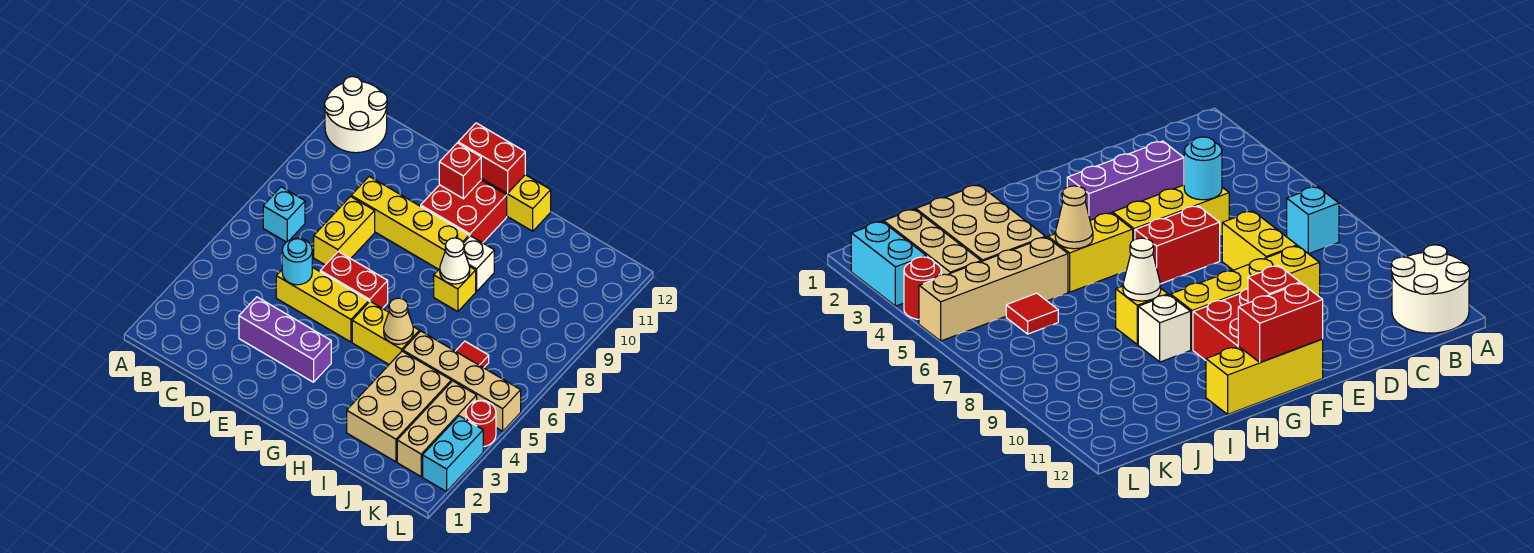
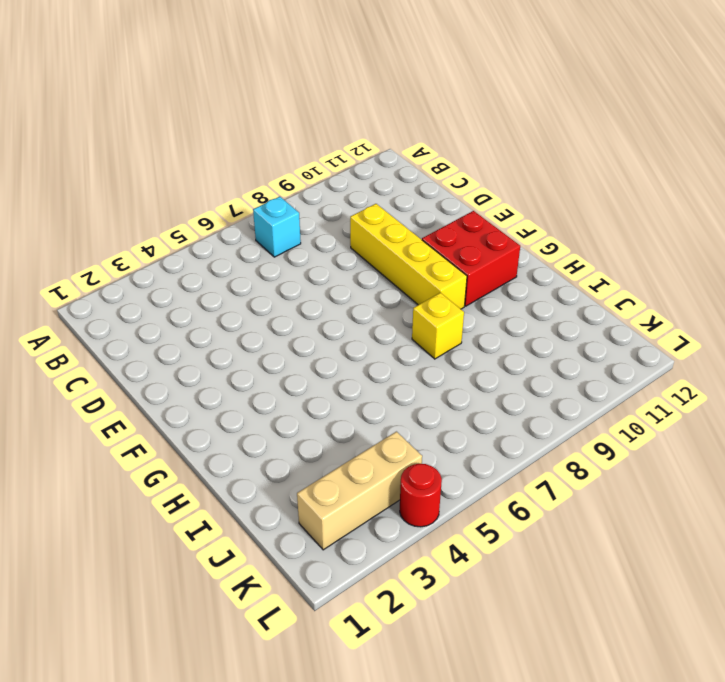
none -> white round brick A11:B12 level 1
none -> purple brick D3:F3 level 1
none -> yellow brick D5:F5 level 1

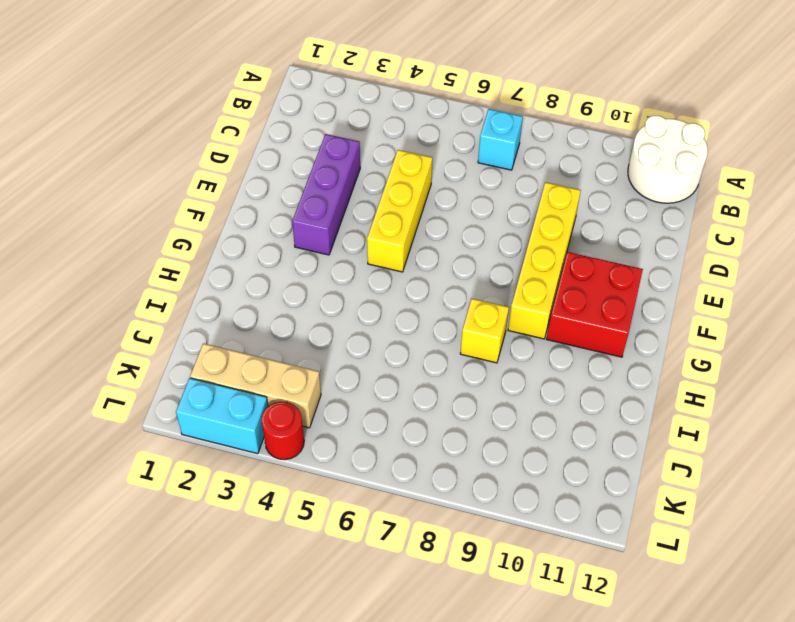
none -> yellow brick D7:D8 level 1
none -> red brick E6:F6 level 1
none -> yellow brick F12:H12 level 1

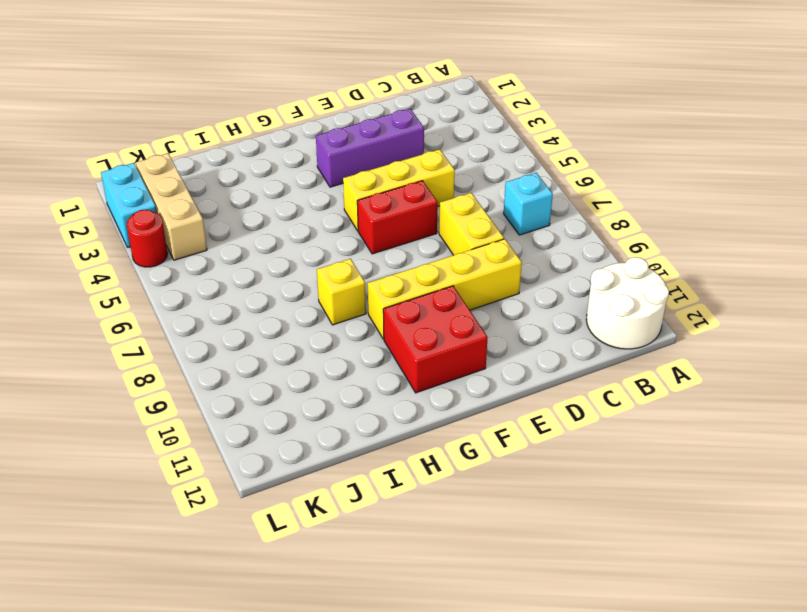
none -> yellow brick F12:H12 level 1
none -> yellow brick G5:H5 level 1
none -> white brick H9 level 1

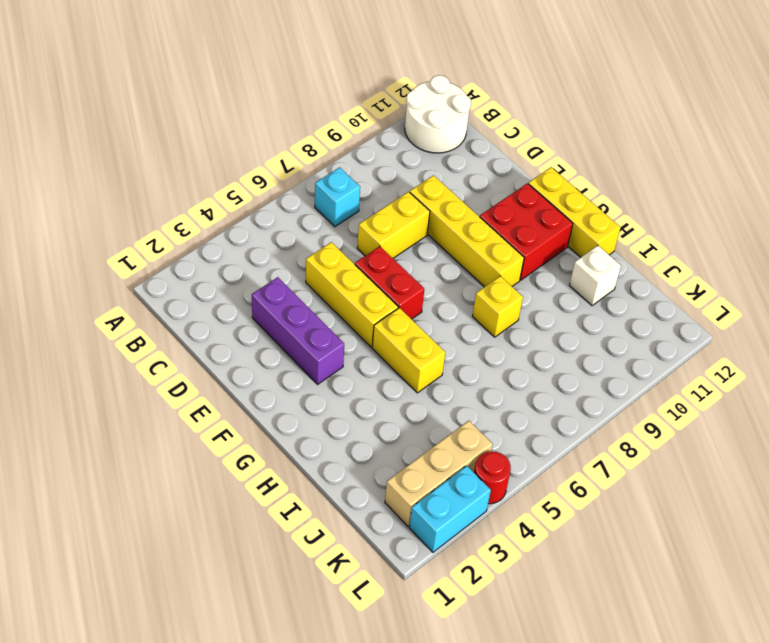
white brick I11 level 1 -> white brick H9 level 1
none -> tan brick I2:J4 level 1
none -> tan brick I5:L5 level 1
none -> red tile J6 level 1

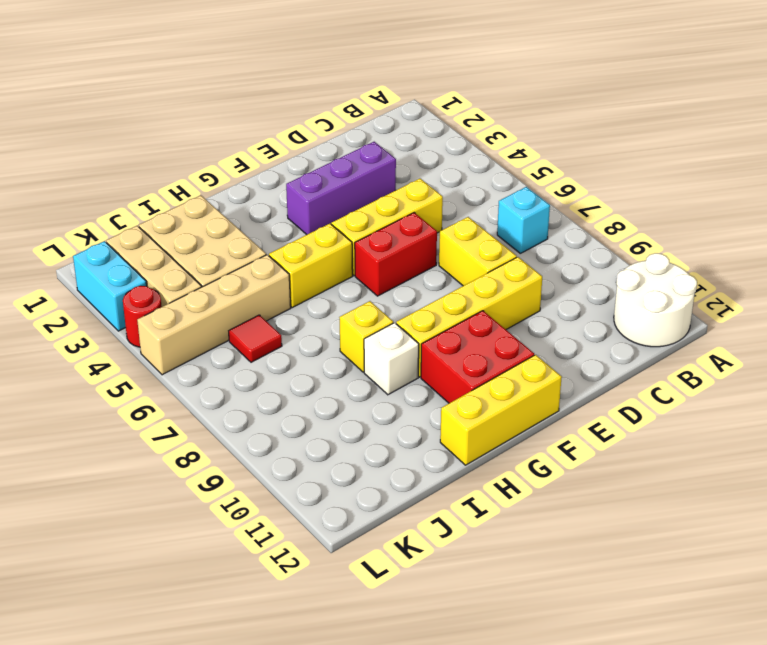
none -> cyan round brick D5 level 2
none -> red brick F11 level 2
none -> red brick F12:G12 level 2

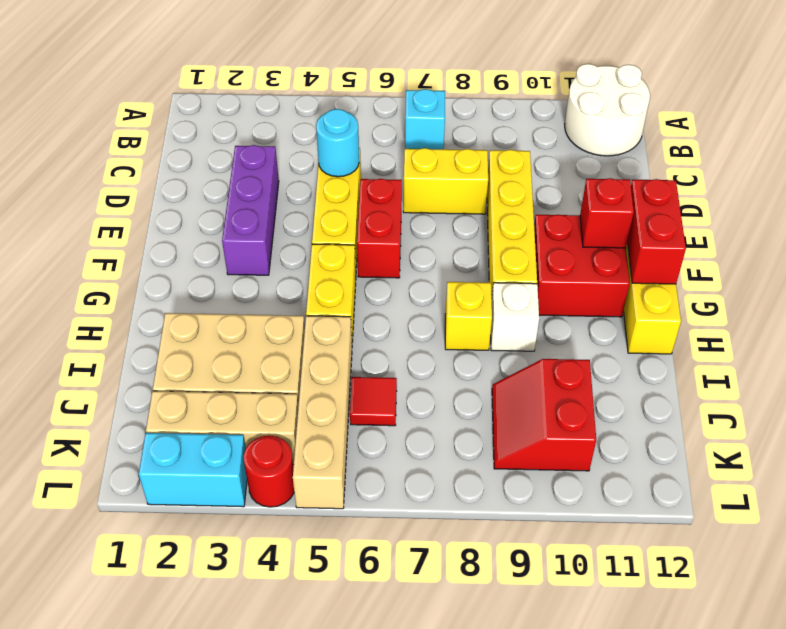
red slope J9:K10 level 1 top 10 -> none
none -> tan cone H5 level 2
none -> white cone H8 level 2

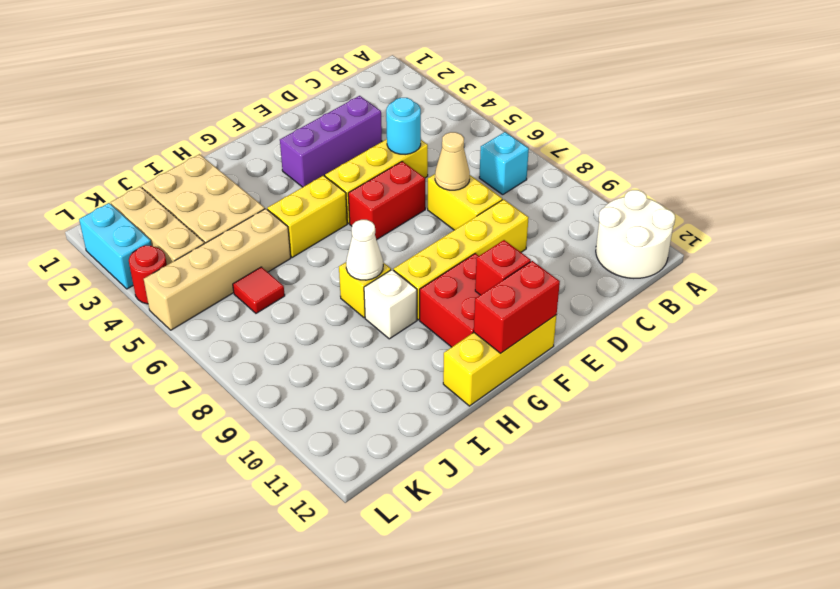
tan cone D7 level 2 -> tan cone H5 level 2

